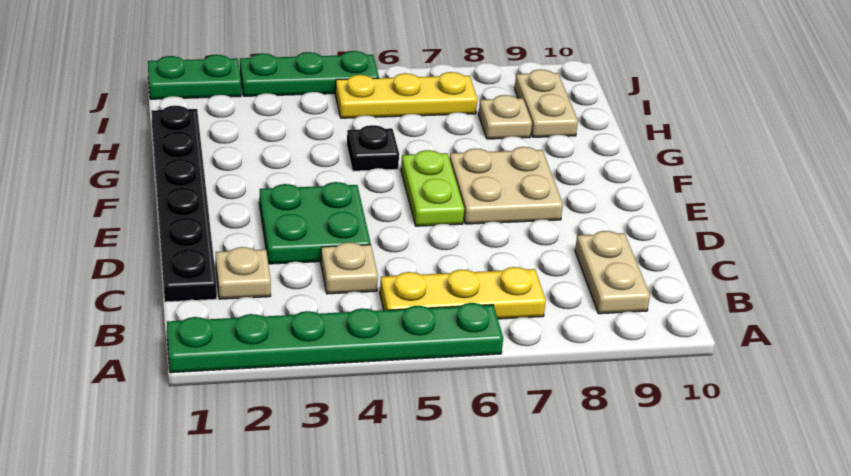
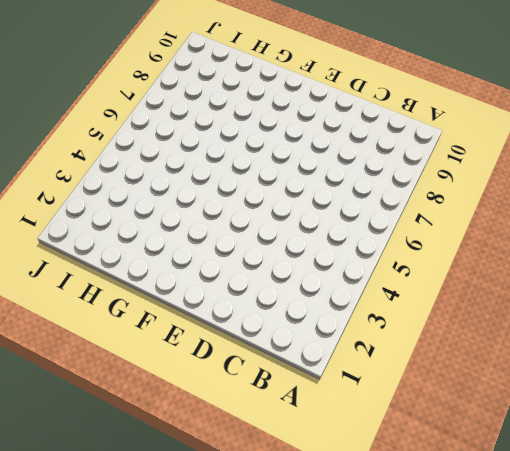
none -> green plate A1:A6 level 1
none -> yellow plate B5:B7 level 1
none -> tan plate B9:C9 level 1

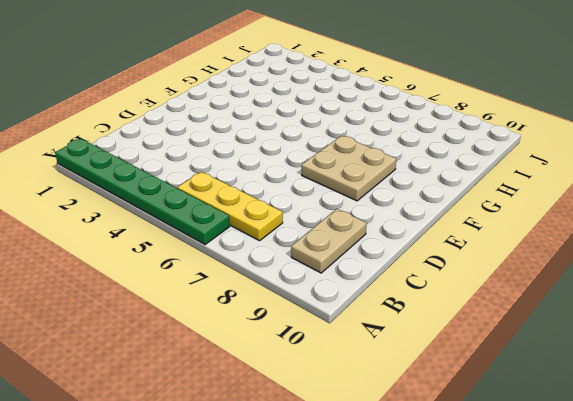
none -> black plate C1:H1 level 1
none -> tan plate C2 level 1
none -> tan plate C4 level 1

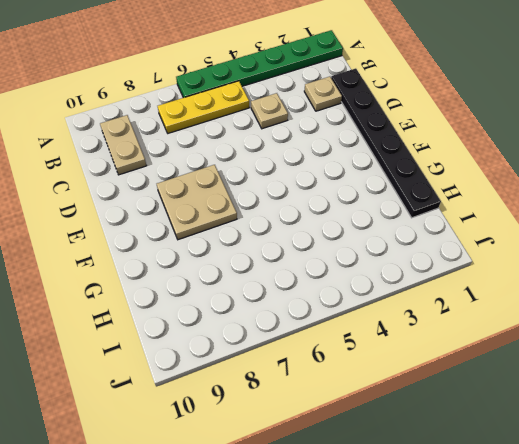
none -> green plate D3:E4 level 1
none -> lime plate E6:F6 level 1
none -> black plate G5 level 1

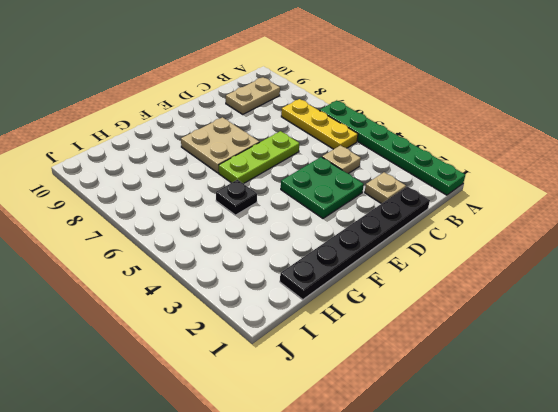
lime plate D6:F6 level 1 -> lime plate E6:F6 level 1
none -> tan plate H8 level 1
none -> tan plate H9:I9 level 1
none -> yellow plate I5:I7 level 1

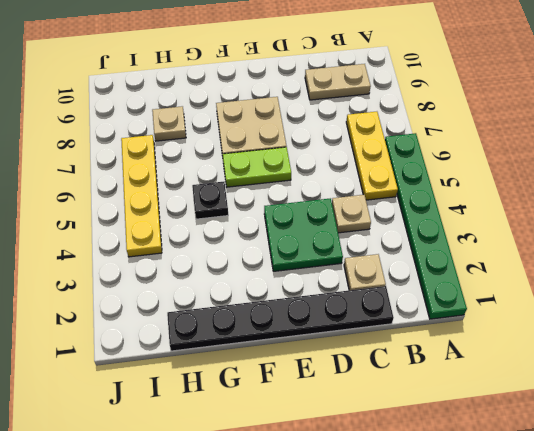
yellow plate I4:I7 level 1 -> yellow plate I5:I7 level 1
none -> tan plate H9:I9 level 1
none -> green plate J1:J2 level 1
none -> green plate J3:J5 level 1

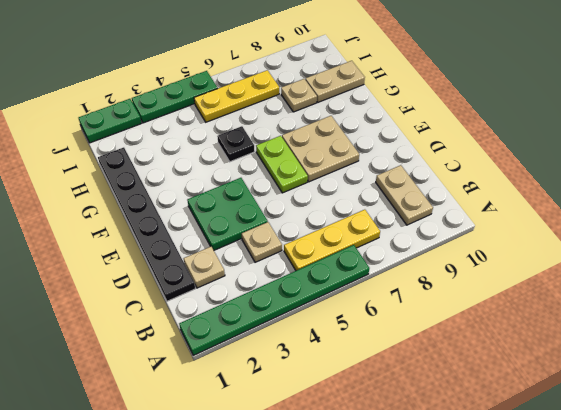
tan plate H9:H10 level 1 -> tan plate H9:I9 level 1

